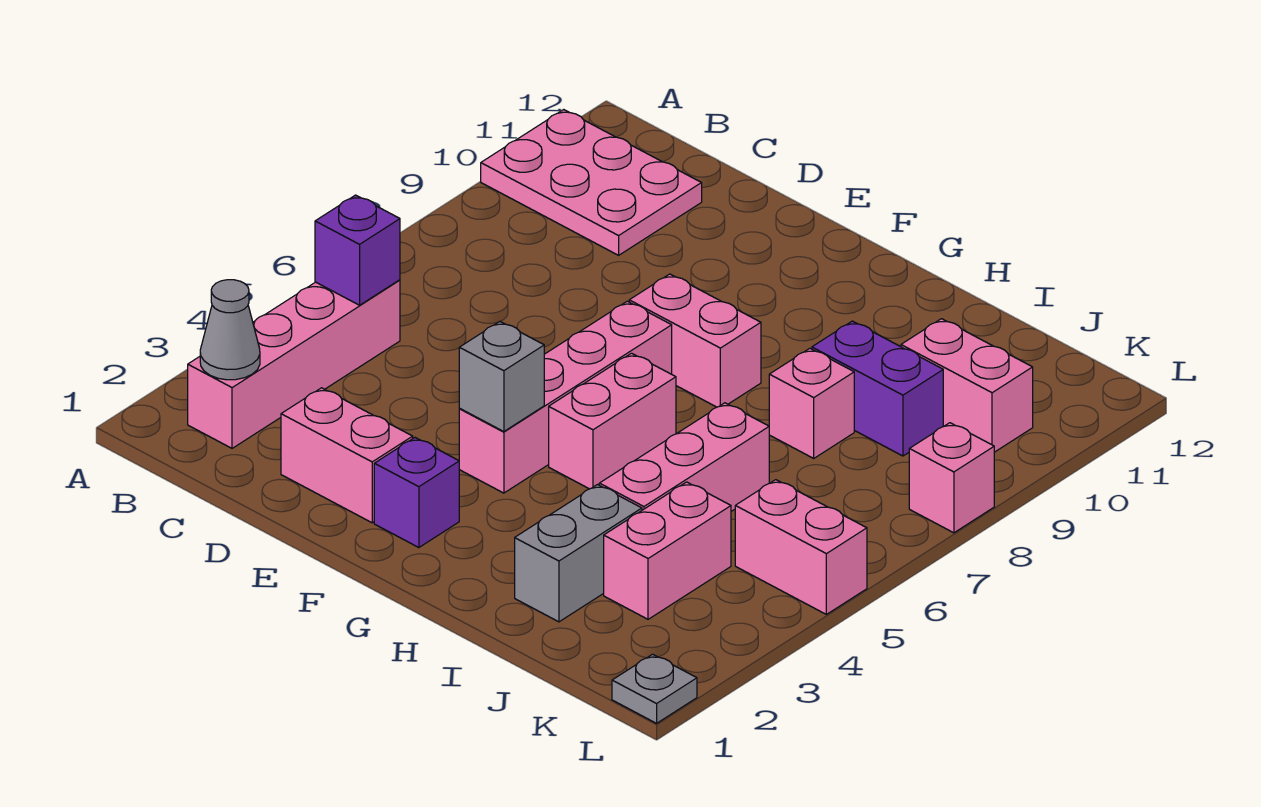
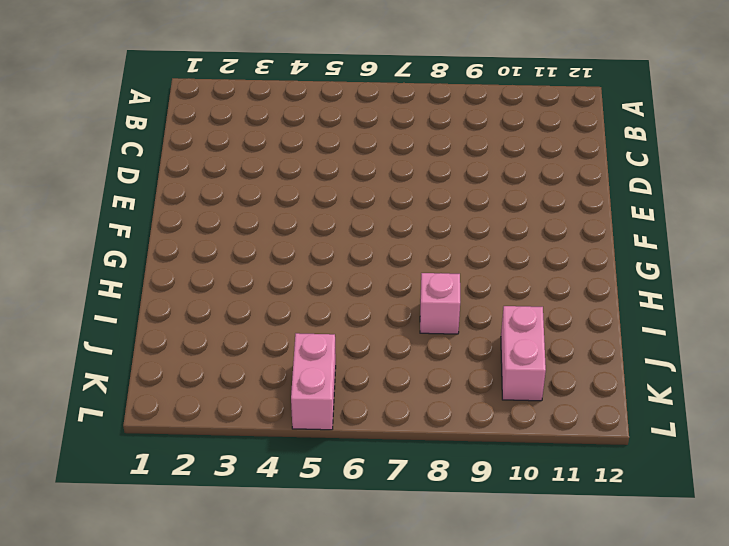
none -> pink plate A10:C11 level 1
none -> pink brick B2:B5 level 1
none -> pink brick D2:E2 level 1

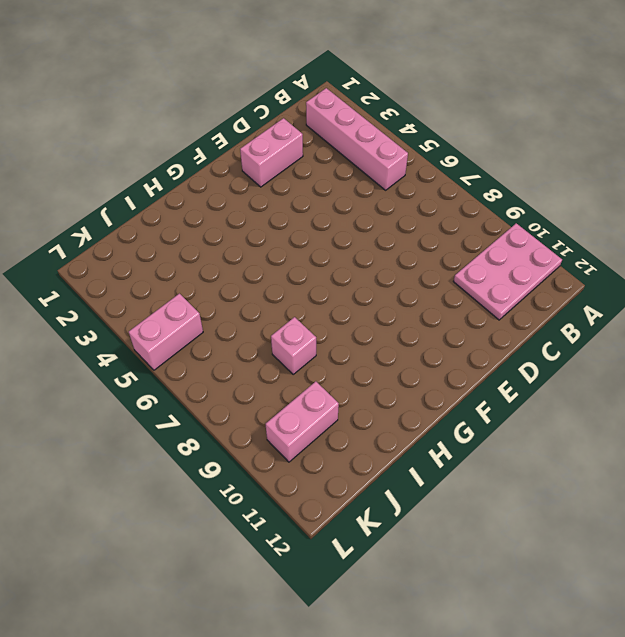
none -> purple brick F2 level 1
none -> pink brick F4:F7 level 1
none -> pink brick F8:G8 level 1

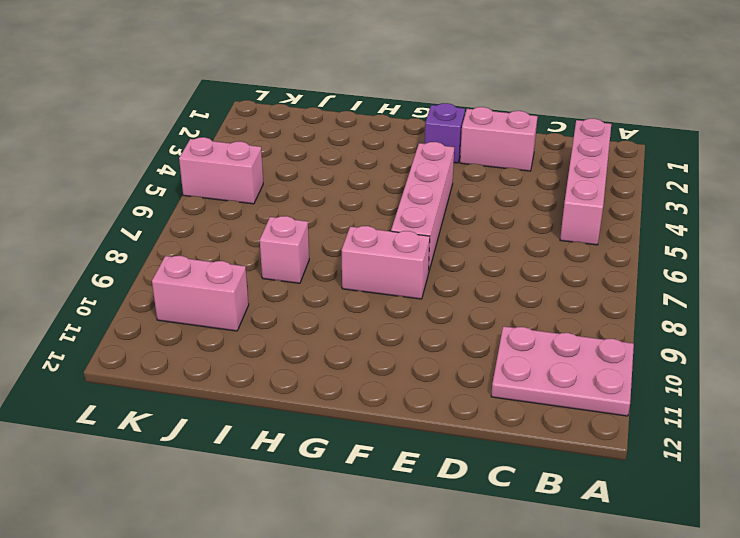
none -> pink brick G5:G6 level 1
none -> grey brick I2:I3 level 1
none -> pink brick I4:I6 level 1

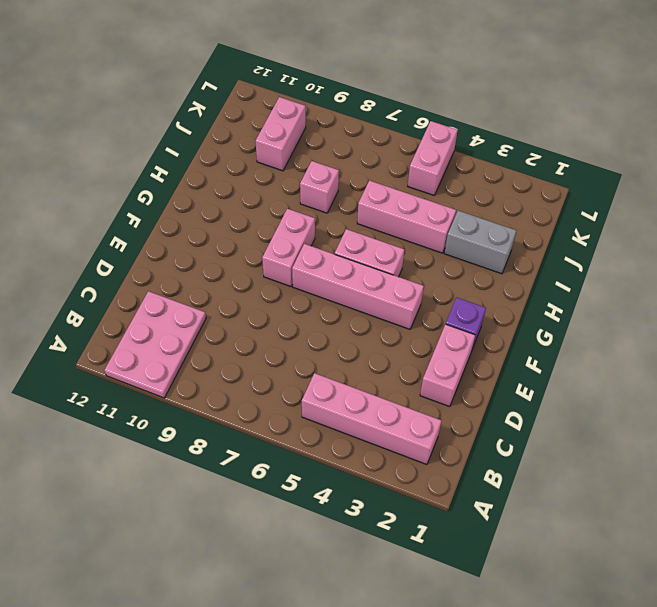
none -> purple brick I9:J9 level 1
none -> pink brick J3:J4 level 1
none -> grey plate L1 level 1

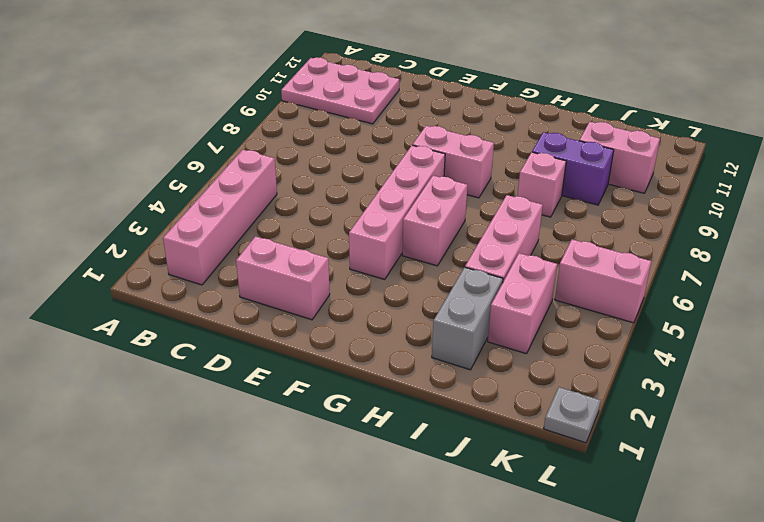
none -> purple brick F2 level 1
none -> pink brick L8 level 1
none -> grey cone B2 level 2

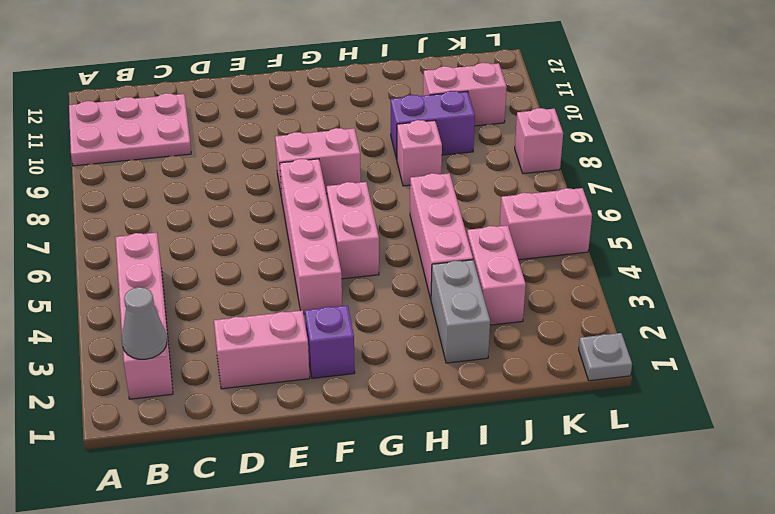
none -> purple brick B5 level 2
none -> grey brick F4 level 2

